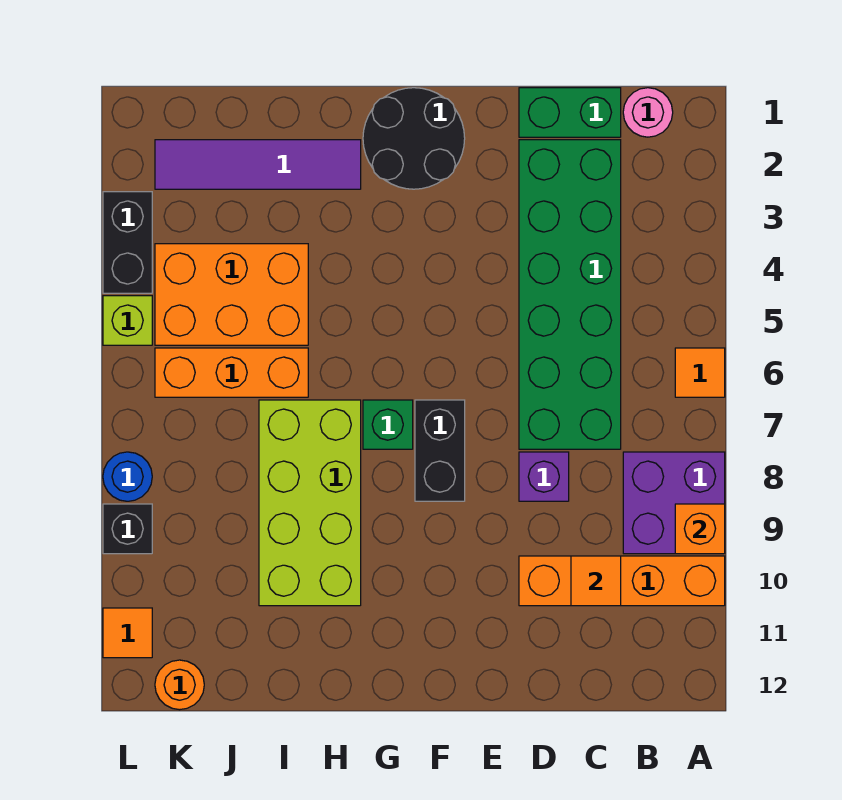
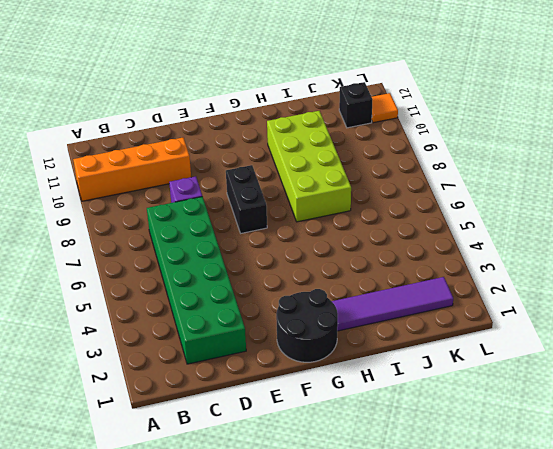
black brick K11 level 1 -> black brick L9 level 1
none -> orange tile A6 level 1
none -> purple brick A8:B9 level 1
none -> pink round brick B1 level 1

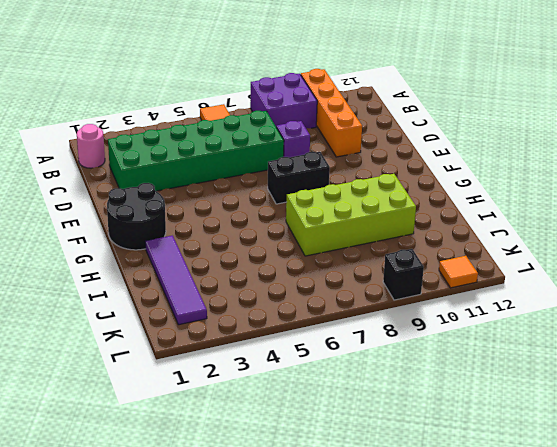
none -> green brick C1:D1 level 1
none -> green brick G7 level 1
none -> orange brick I4:K5 level 1

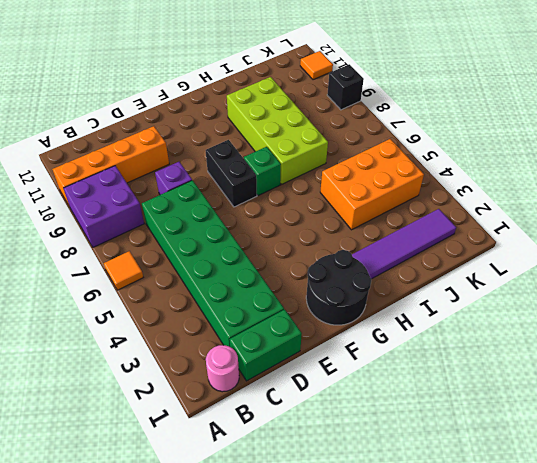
none -> orange brick I6:K6 level 1
none -> orange round brick K12 level 1
none -> black brick L3:L4 level 1

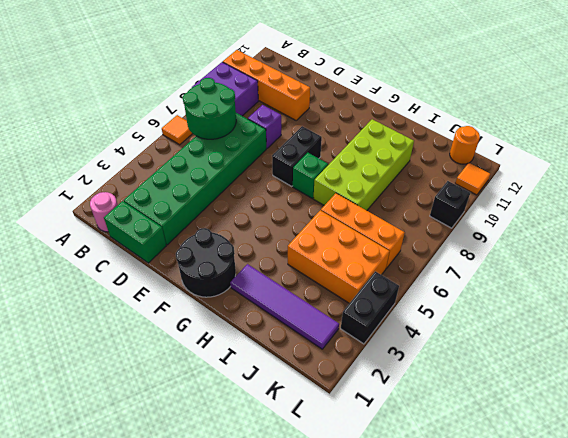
green round brick B6:C7 level 2 -> none
none -> lime brick L5 level 1
none -> blue round brick L8 level 1
none -> orange brick A9 level 2

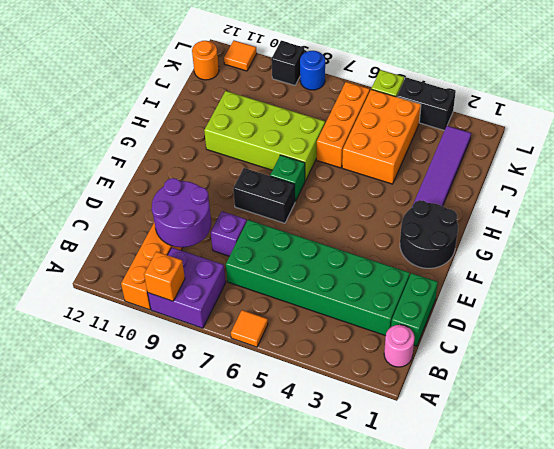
purple round brick C9:D10 level 2 -> orange tile C10 level 2

